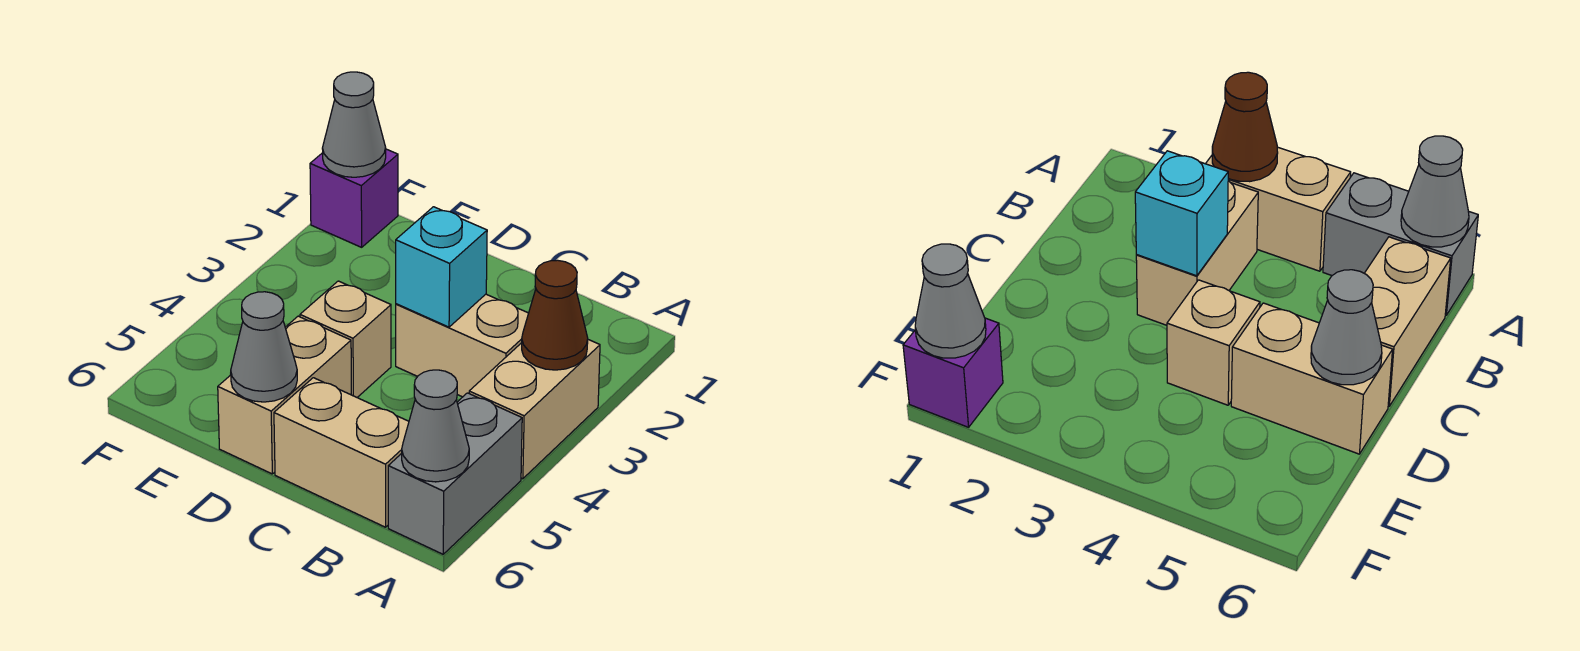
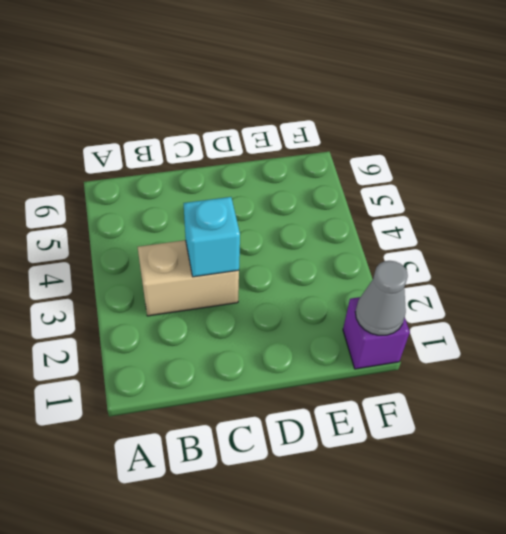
none -> tan brick A3:A4 level 1
none -> grey brick A5:A6 level 1
none -> tan brick B6:C6 level 1

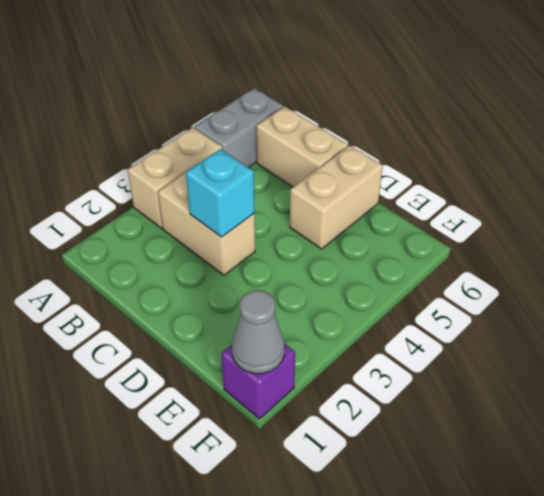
none -> tan brick D4 level 1
none -> brown cone A3 level 2
none -> grey cone A6 level 2

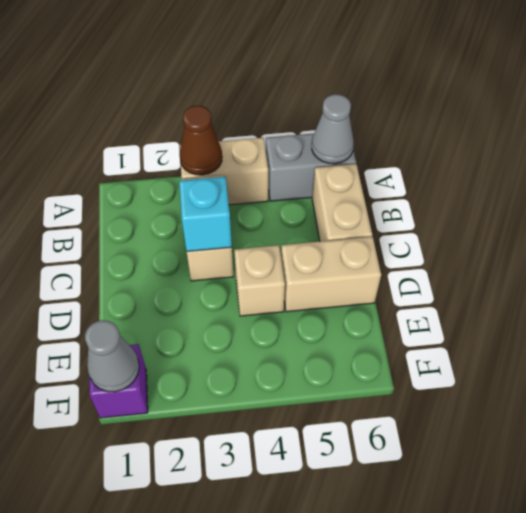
none -> grey cone D6 level 2

